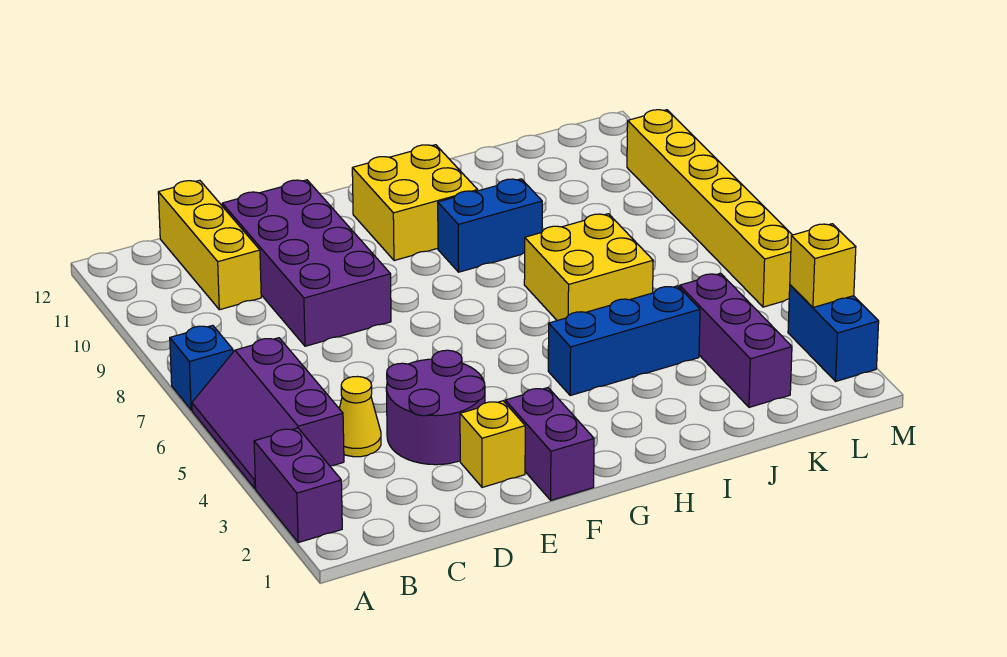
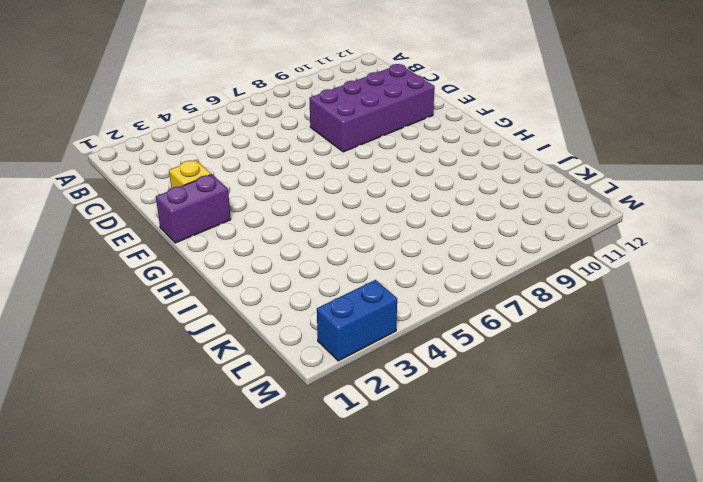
none -> purple brick A2:A3 level 1
none -> purple slope A4:B6 level 1 top B
none -> blue brick A7 level 1

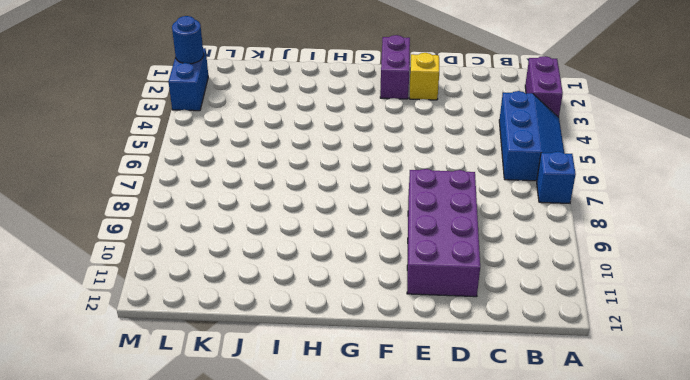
blue slope A4:B6 level 1 top B -> purple slope A4:B6 level 1 top B
blue round brick M2 level 2 -> none
none -> yellow cone C4 level 1
none -> yellow brick C10:C12 level 1
none -> purple round brick D3:E4 level 1

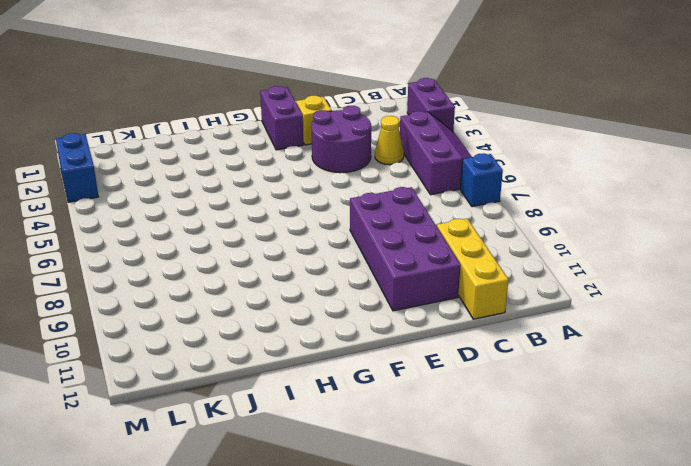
none -> yellow brick G10:H11 level 1
none -> blue brick H4:J4 level 1
none -> blue brick H9:I9 level 1

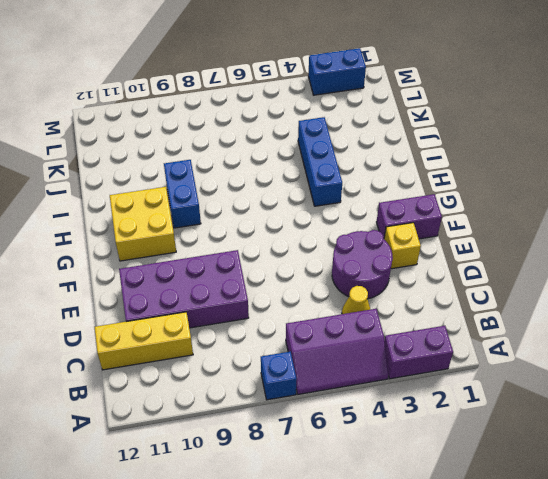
none -> yellow brick I6:J7 level 1
none -> purple brick K2:K4 level 1
none -> yellow brick M5:M10 level 1

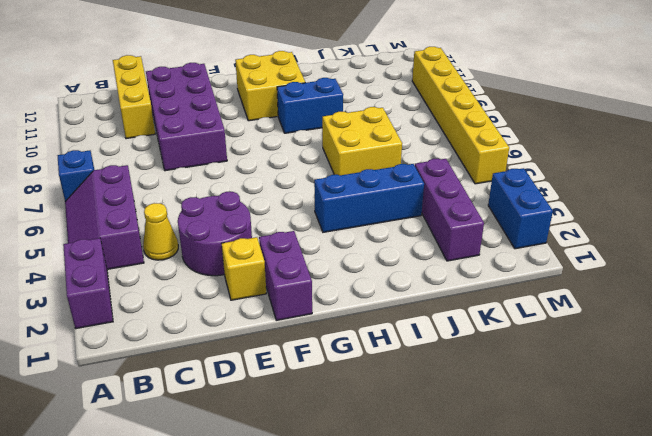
none -> yellow brick M3 level 2

